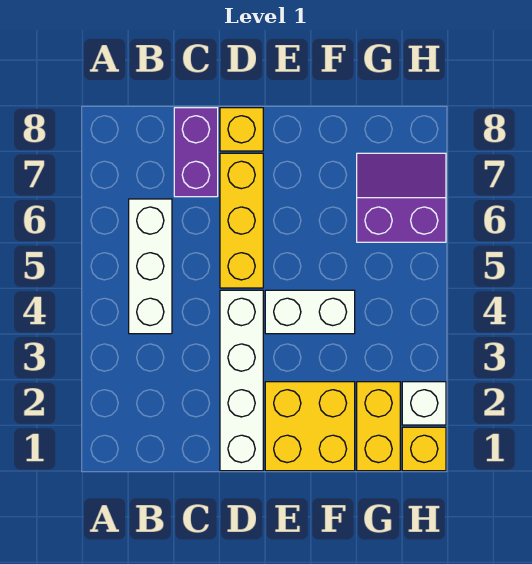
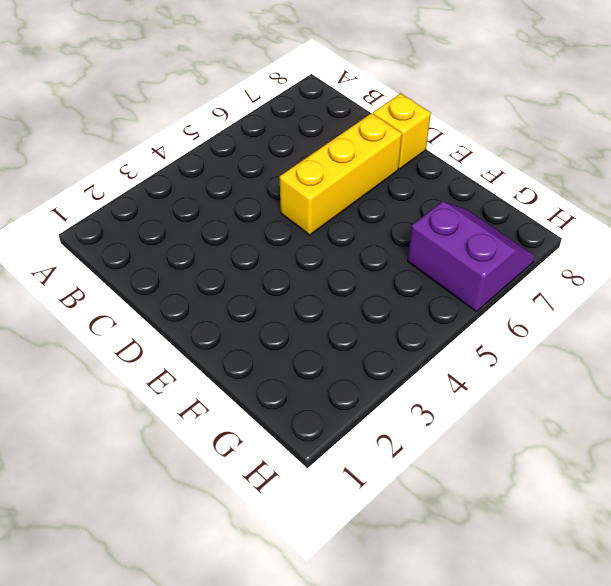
none -> white brick B4:B6 level 1
none -> purple brick C7:C8 level 1

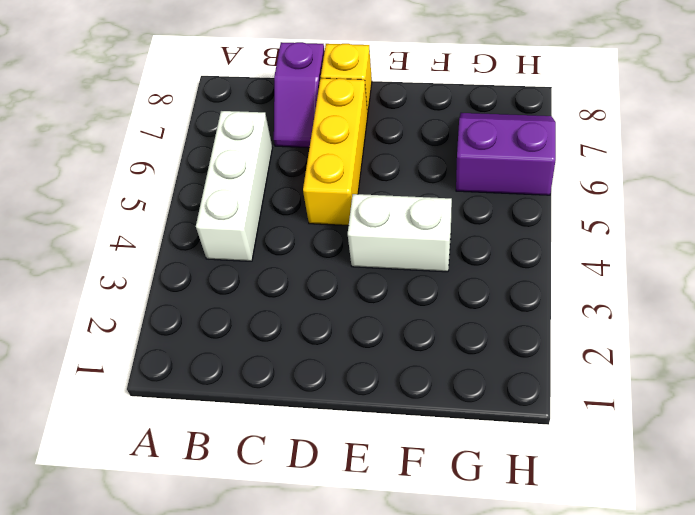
purple slope C7:C8 level 1 top 8 -> purple brick C7:C8 level 1
none -> white brick D1:D4 level 1
none -> yellow brick E1:F2 level 1

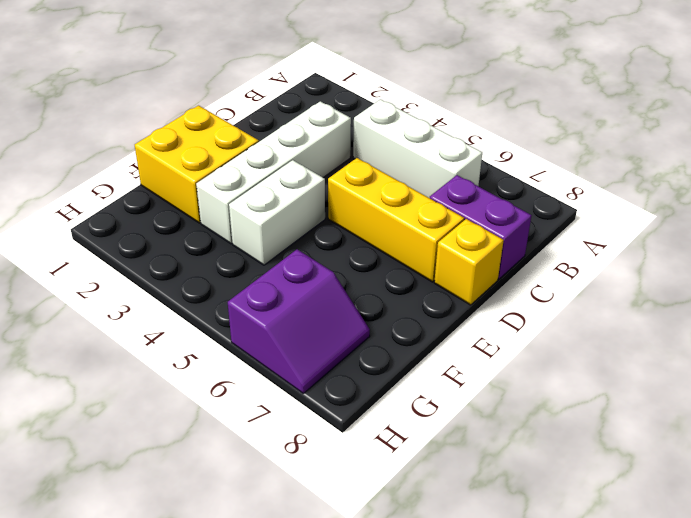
white brick C3:F3 level 1 -> white brick D1:D4 level 1
none -> yellow brick G1:G2 level 1
none -> yellow brick H1 level 1

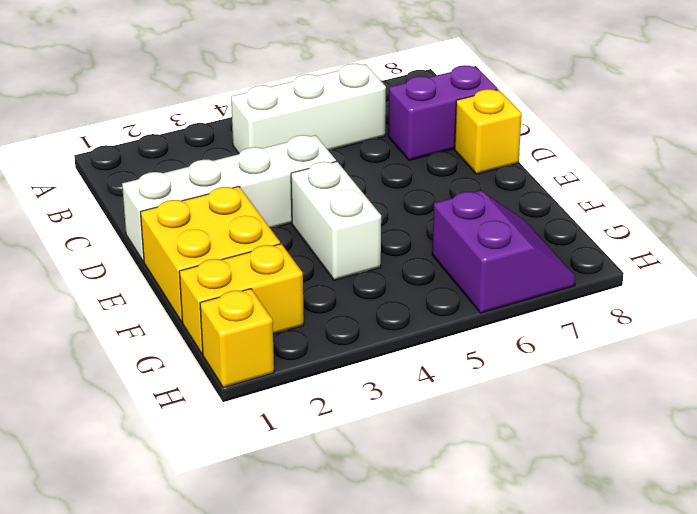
none -> yellow brick D5:D7 level 1
none -> white brick H2 level 1

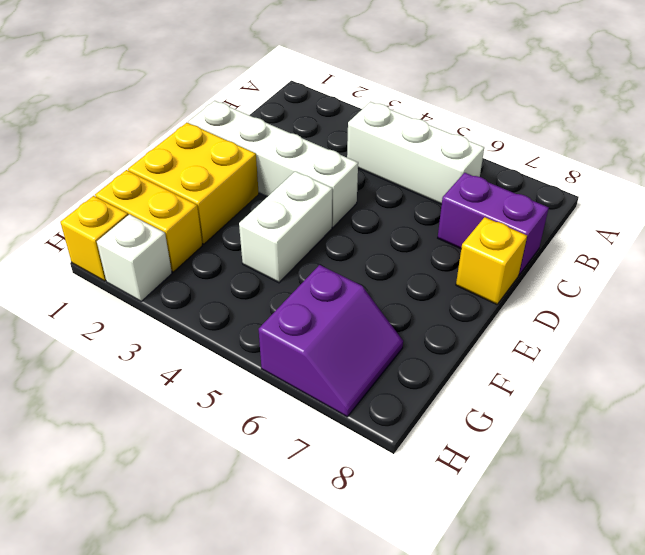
none -> yellow brick D5:D7 level 1

